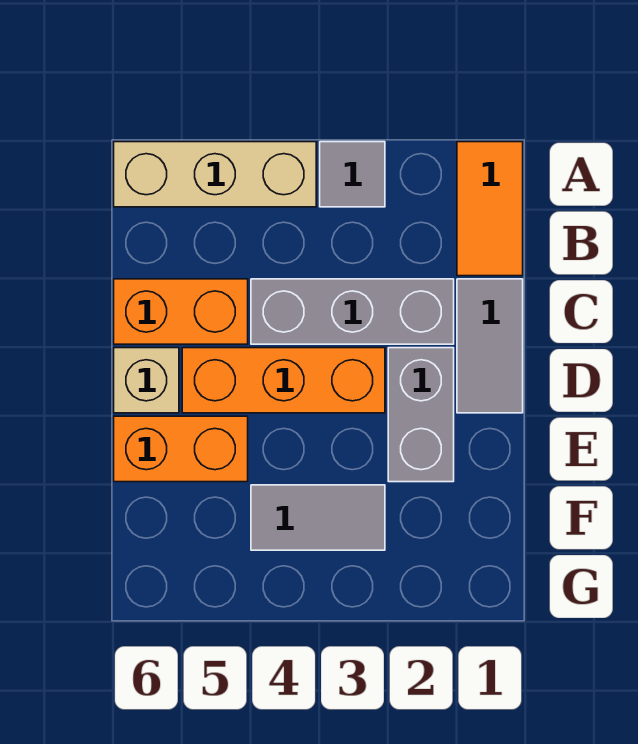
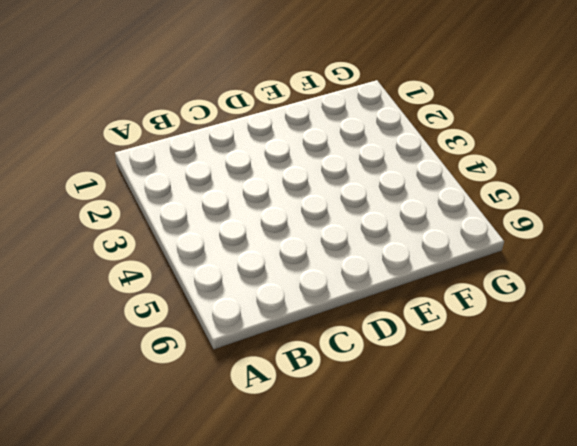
none -> orange tile A1:B1 level 1
none -> grey tile A3 level 1

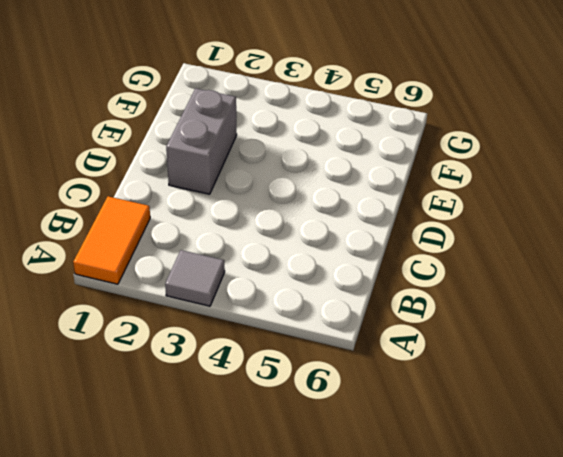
none -> tan brick A4:A6 level 1
none -> grey tile C1:D1 level 1

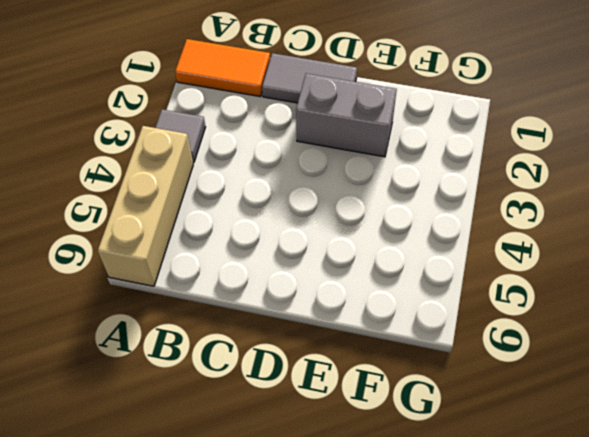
none -> grey brick C2:C4 level 1
none -> orange brick C5:C6 level 1

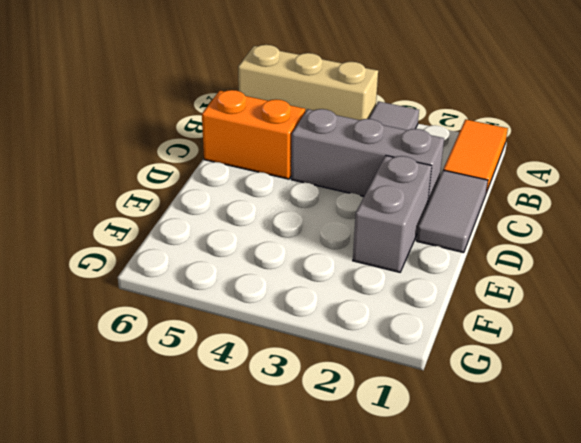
none -> orange brick D3:D5 level 1
none -> tan brick D6 level 1

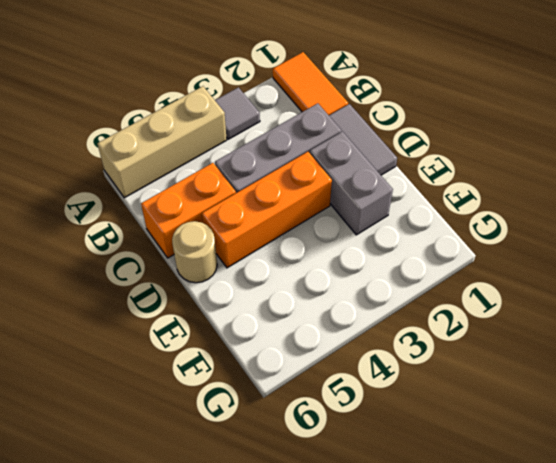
tan round brick D6 level 1 -> tan brick D6 level 1
none -> orange brick E5:E6 level 1
none -> grey tile F3:F4 level 1

